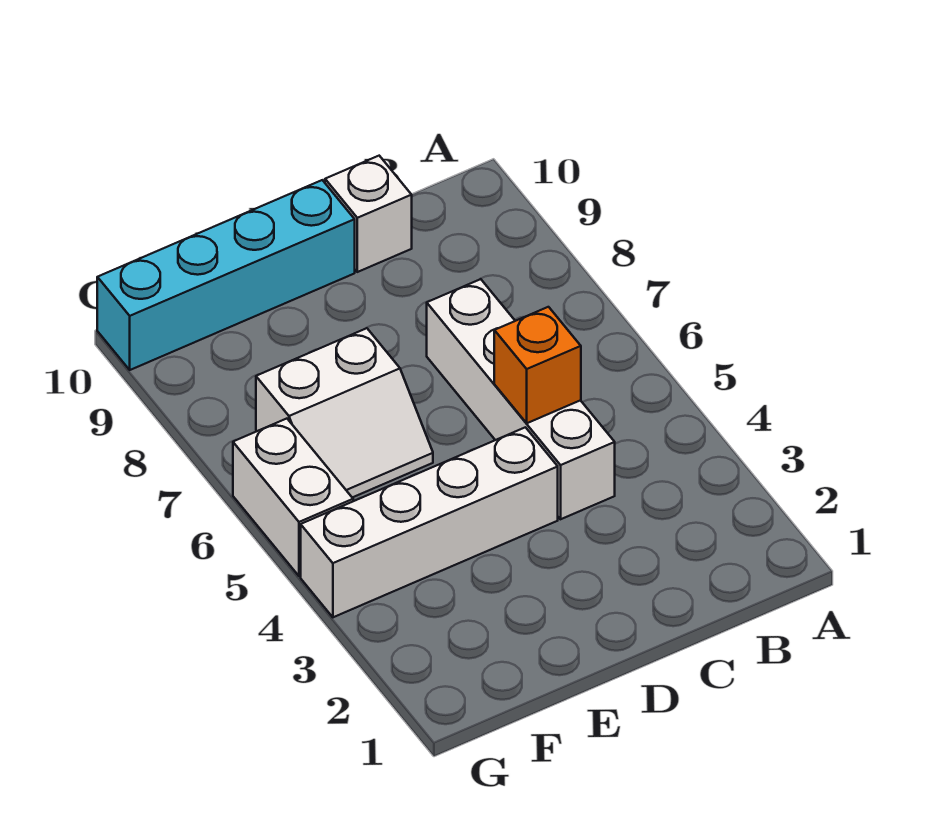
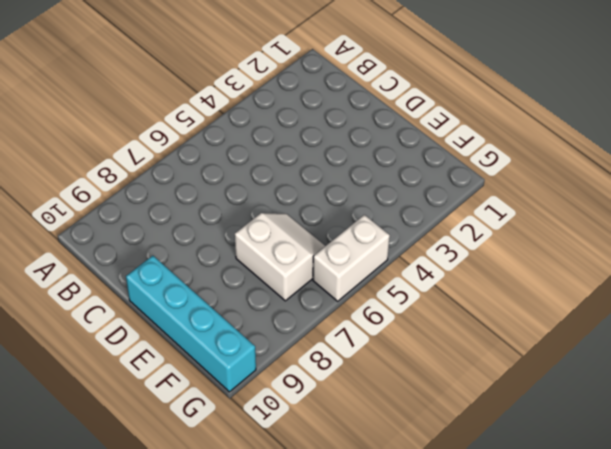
none -> white brick C4:C7 level 1
none -> white brick C10 level 1

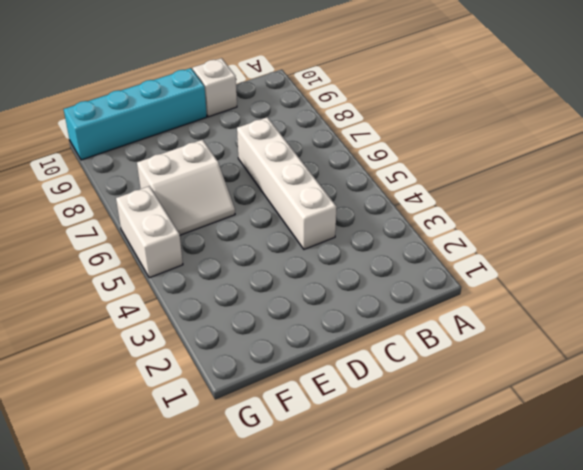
none -> white brick D4:G4 level 1
none -> orange brick C5 level 2

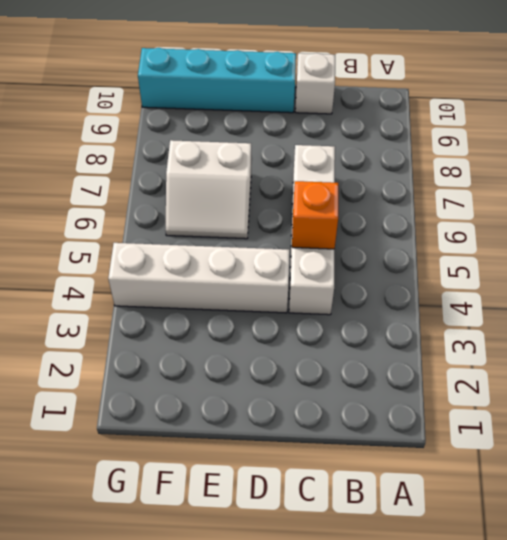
none -> white brick G5:G6 level 1

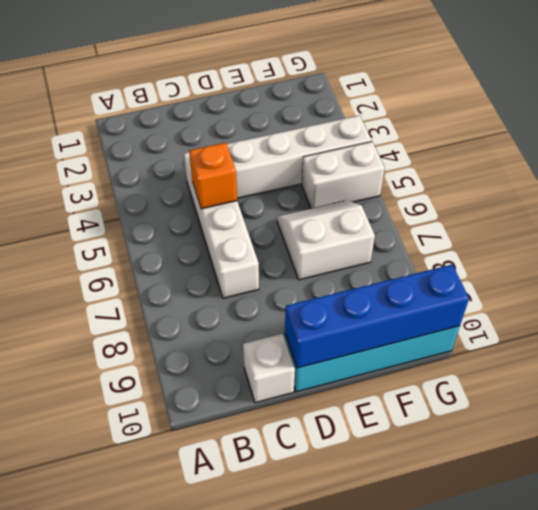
blue brick D10:G10 level 2 -> none
white brick F5:G5 level 1 -> white brick G5:G6 level 1

